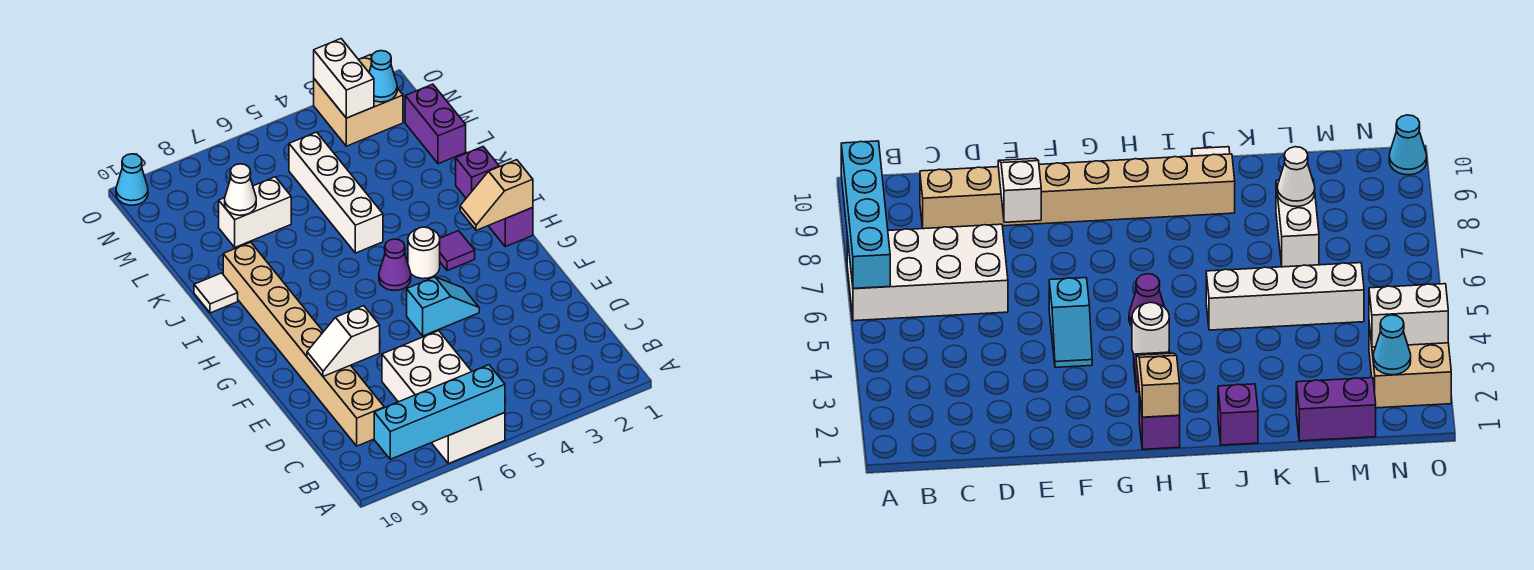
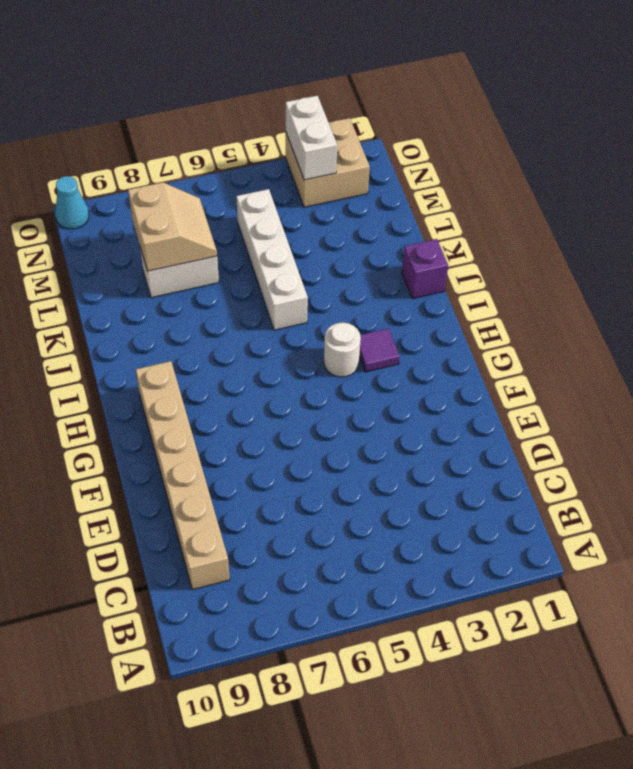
tan brick C9:H9 level 1 -> tan brick C9:J9 level 1
tan slope L7:M8 level 2 top 8 -> white cone L8 level 2
none -> white brick A6:D7 level 1
none -> cyan slope F4:F5 level 1 top 5
none -> purple brick H1 level 1

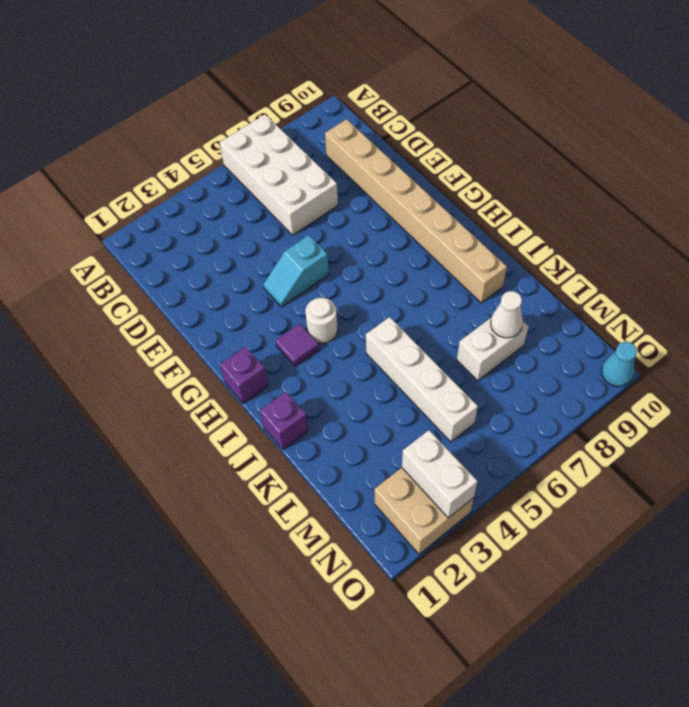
none -> purple cone H5 level 1
none -> white tile J10 level 1
none -> purple brick L1:M1 level 1

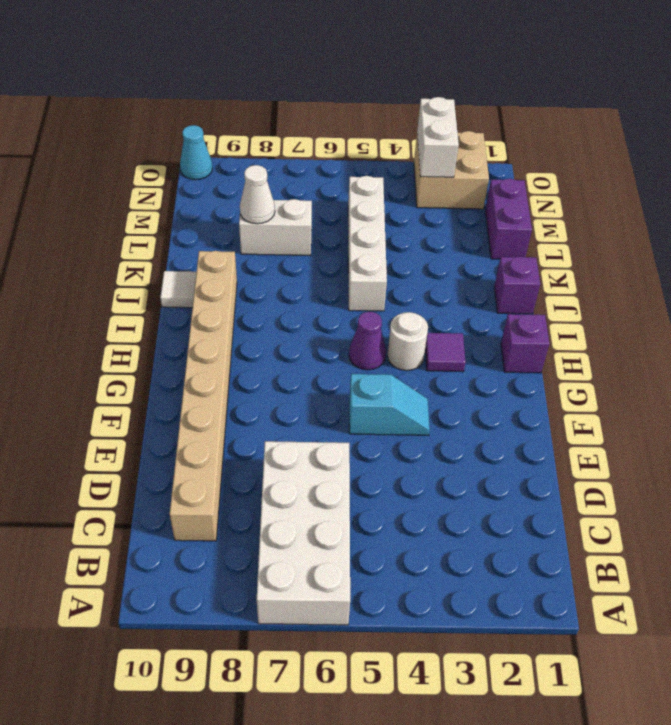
none -> cyan brick A6:A9 level 2
none -> white slope E8:E9 level 2 top 8
none -> tan slope H1:H2 level 2 top 1

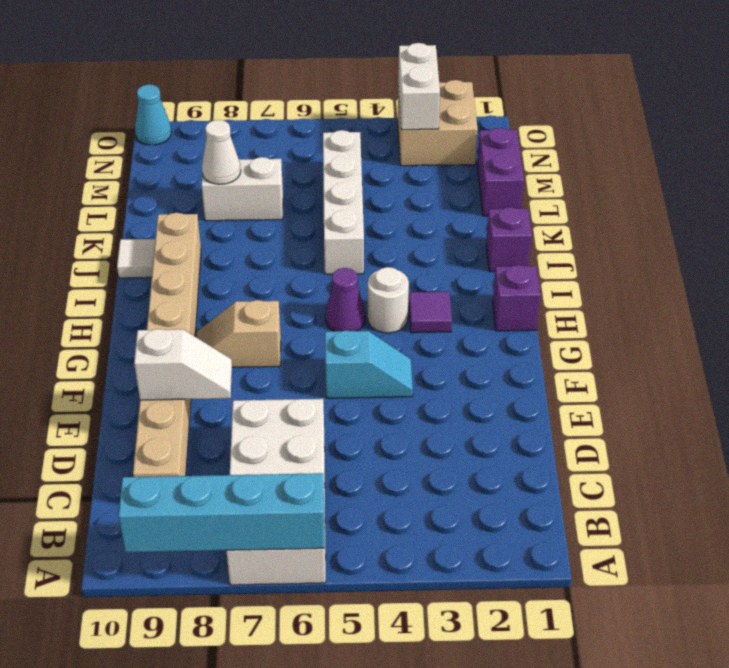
white slope E8:E9 level 2 top 9 -> white slope E8:E9 level 2 top 8
tan slope G7:G8 level 1 top 7 -> tan slope H1:H2 level 2 top 1
none -> cyan cone N2 level 2

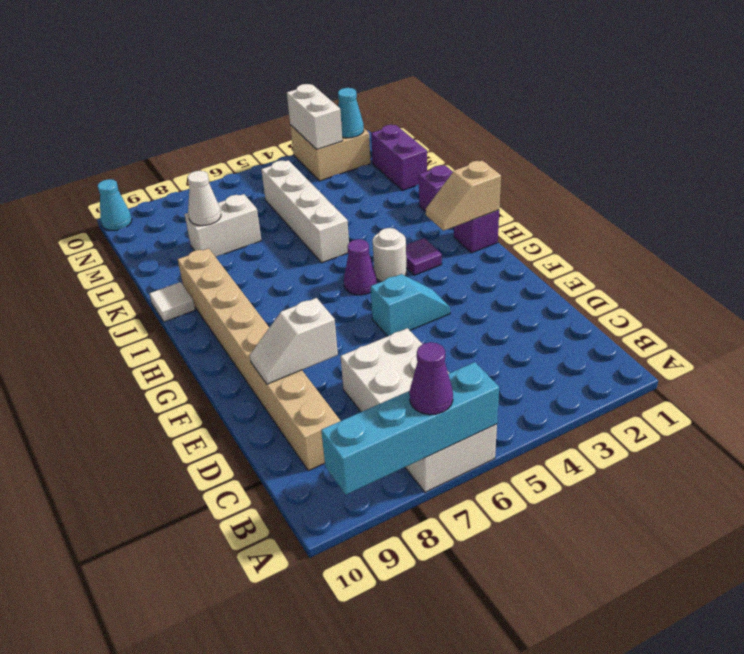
purple cone A7 level 3 -> none

